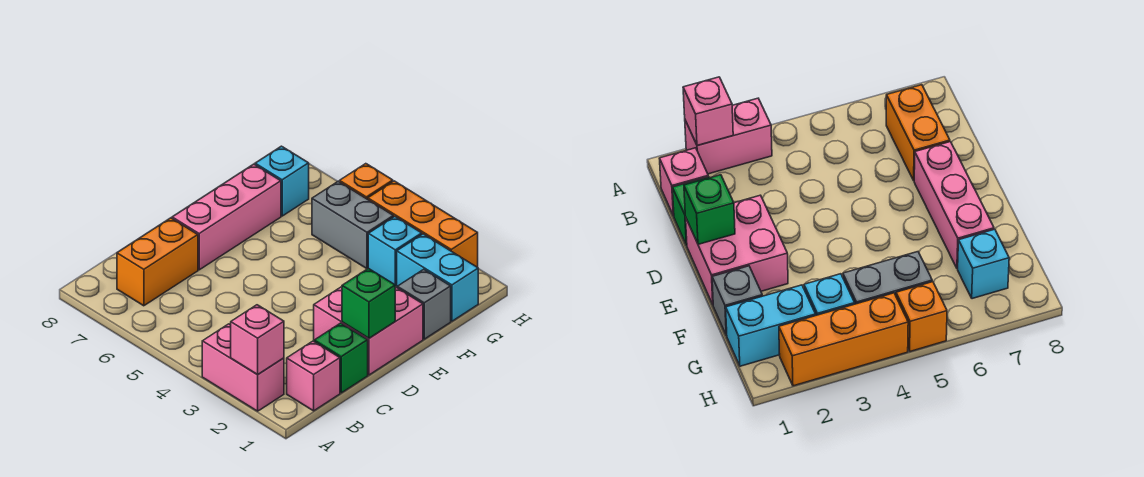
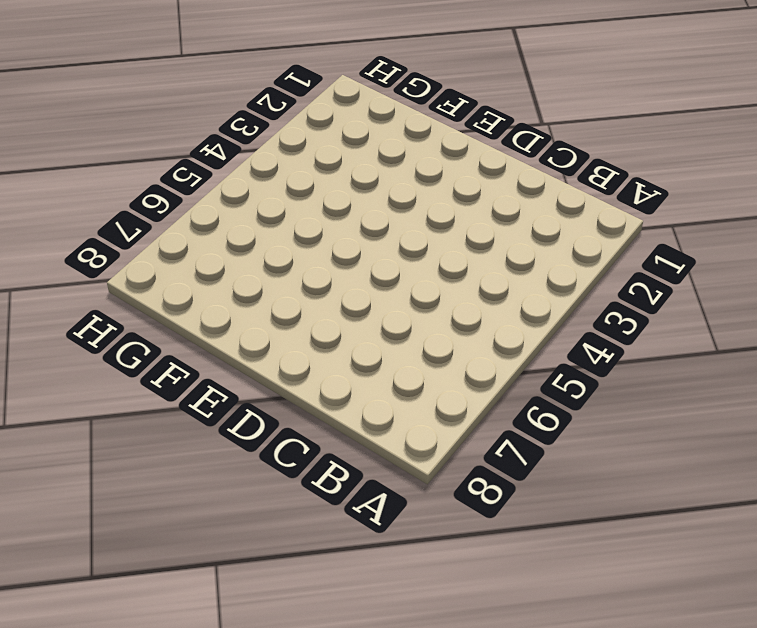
none -> pink brick A2:A3 level 1
none -> pink brick B1 level 1
none -> orange brick B7:C7 level 1

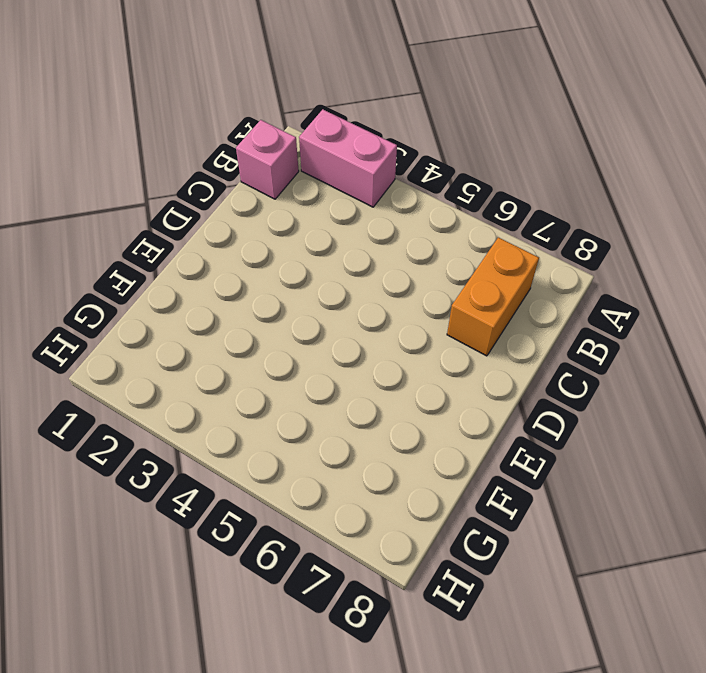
none -> green brick C1 level 1
none -> pink brick D1:E2 level 1
none -> pink brick D7:F7 level 1

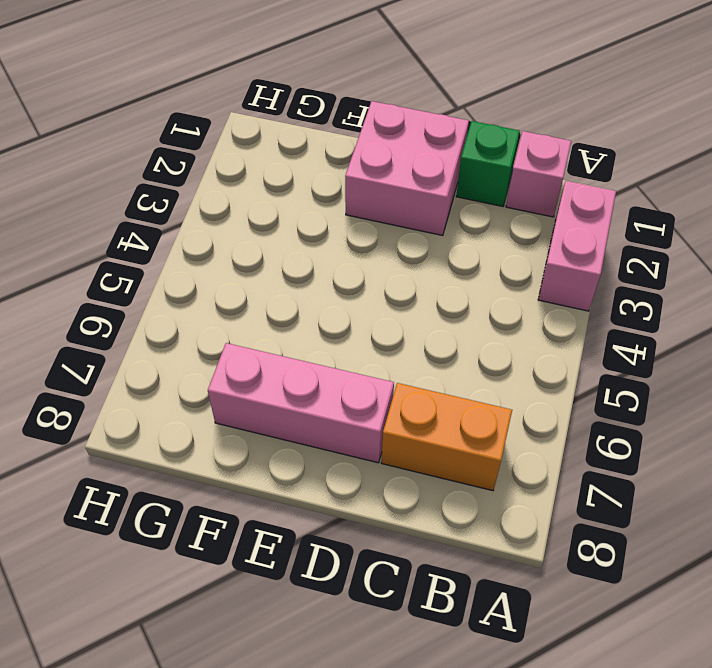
none -> grey brick F1 level 1
none -> cyan brick G1:G2 level 1
none -> cyan brick G3 level 1

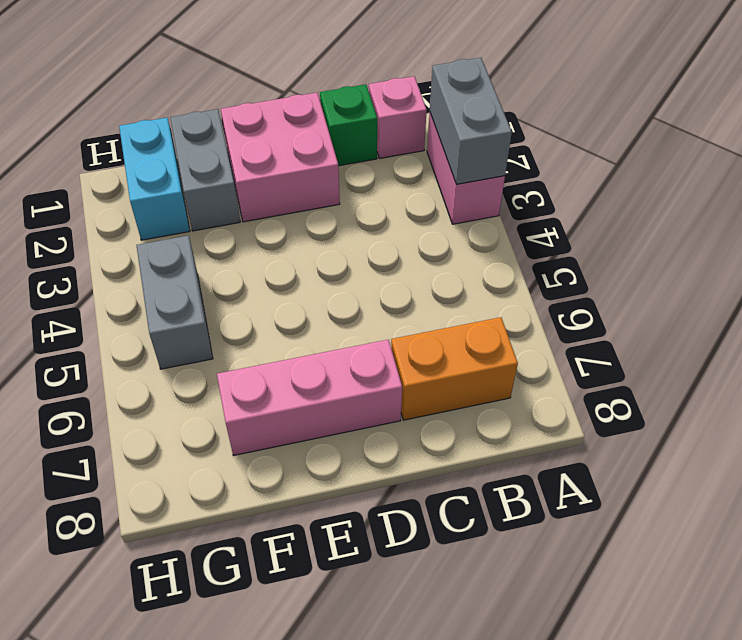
grey brick A2:A3 level 2 -> pink brick A2 level 2
grey brick F1:F2 level 1 -> grey brick F1 level 1
none -> cyan brick G3 level 1
none -> cyan brick G7 level 1
none -> orange brick H2:H4 level 1

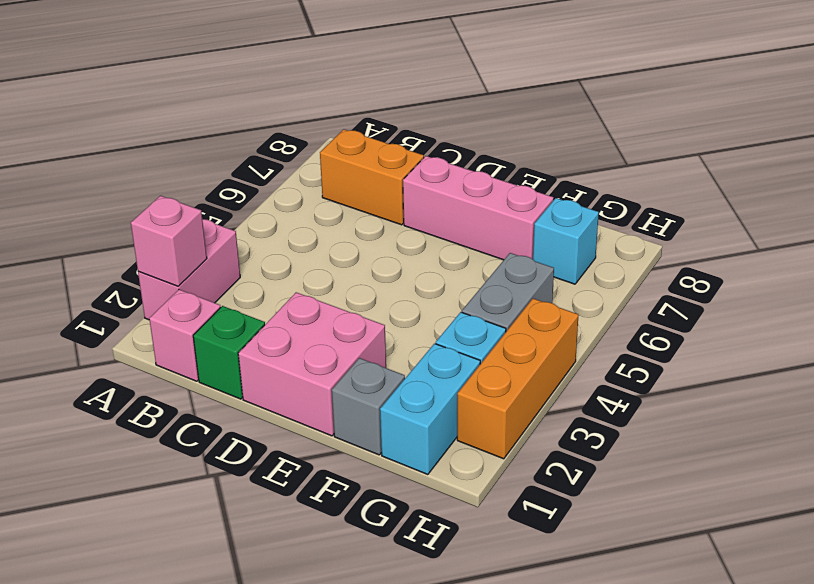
none -> orange brick H5 level 1
none -> green brick D1 level 2

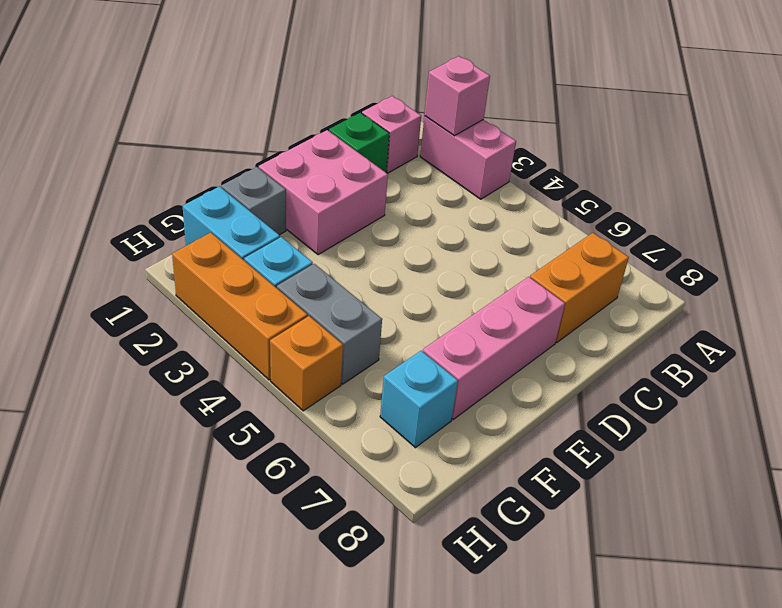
none -> green brick D1 level 2

